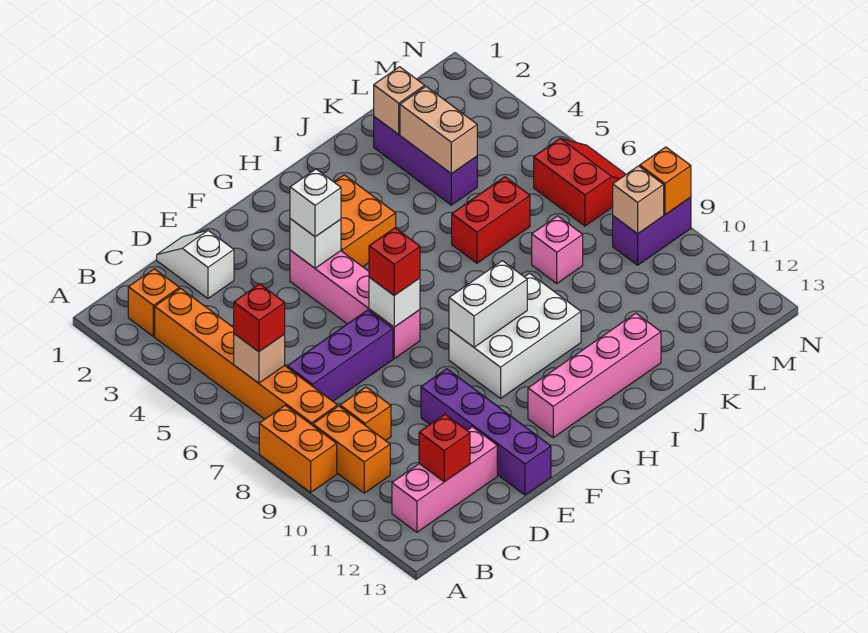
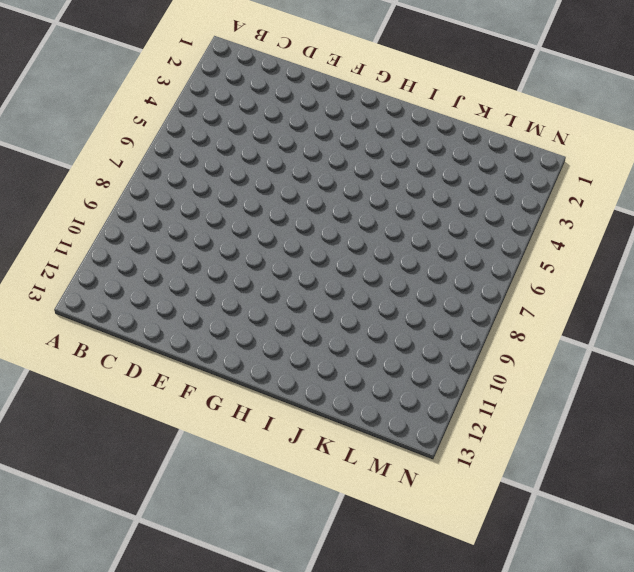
none -> orange brick A8:A9 level 1
none -> orange brick B2 level 1
none -> orange brick B3:B8 level 1
none -> orange brick B9:B10 level 1

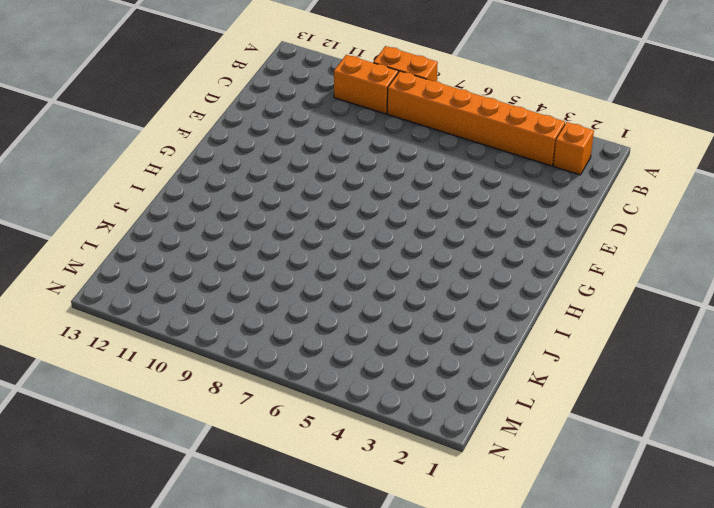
none -> pink brick B12:D12 level 1
none -> purple brick C7:E7 level 1
none -> orange brick C9 level 1
none -> white slope D1:D2 level 1 top 2

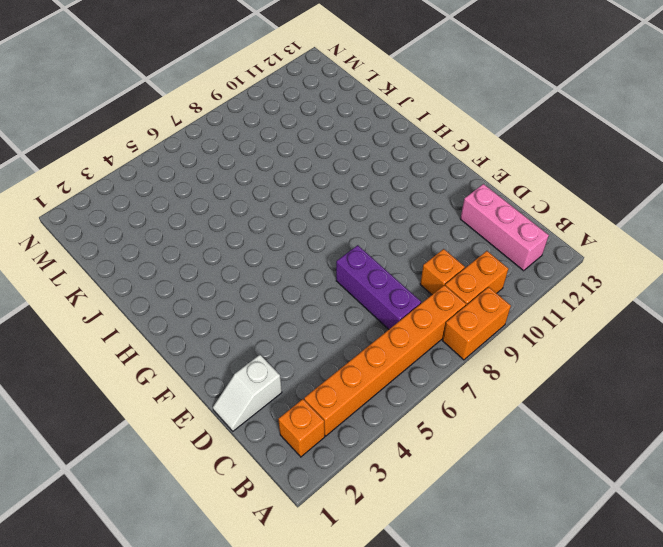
none -> purple brick E10:E13 level 1
none -> pink brick F4:F7 level 1
none -> orange brick G3:H4 level 1
none -> white brick G9:I10 level 1

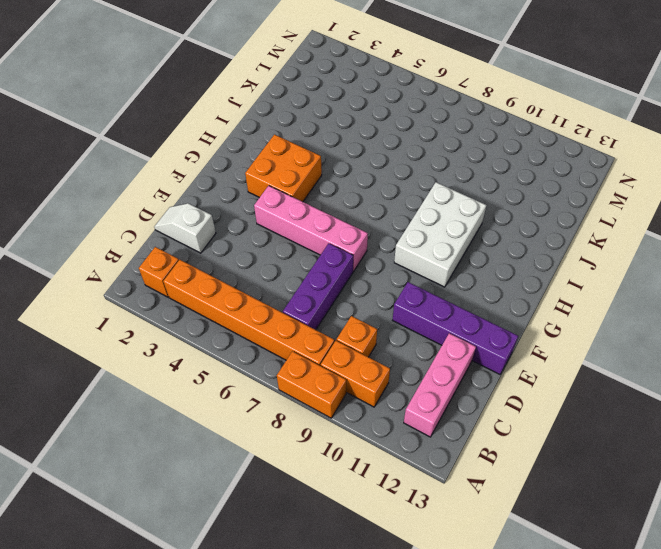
none -> pink brick G12:J12 level 1
none -> red brick J6:K6 level 1
none -> purple brick K2:K4 level 1
none -> pink brick K8 level 1

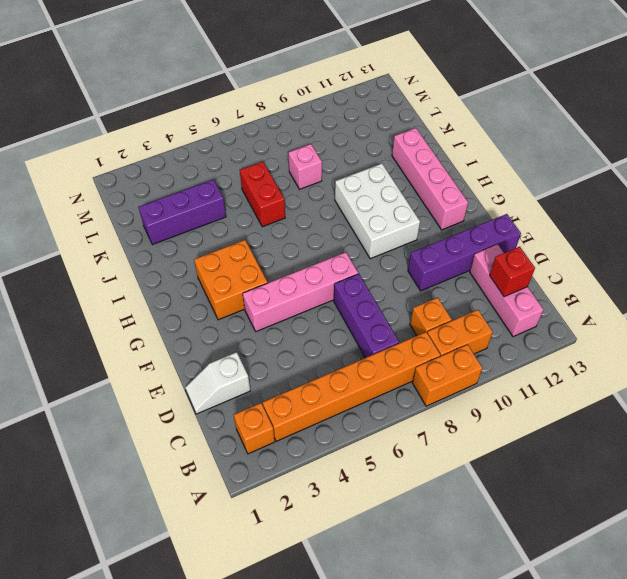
none -> red slope M6:N7 level 1 top M
none -> purple brick M9:N9 level 1
none -> tan brick B6 level 2
none -> white brick F4 level 2

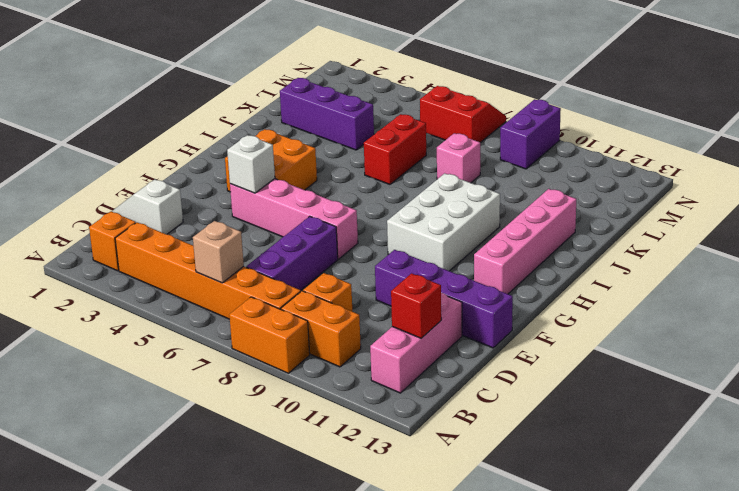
none -> white brick F7 level 2
none -> white brick G9:H9 level 2
none -> tan brick K2 level 2
none -> tan brick K3:K4 level 2

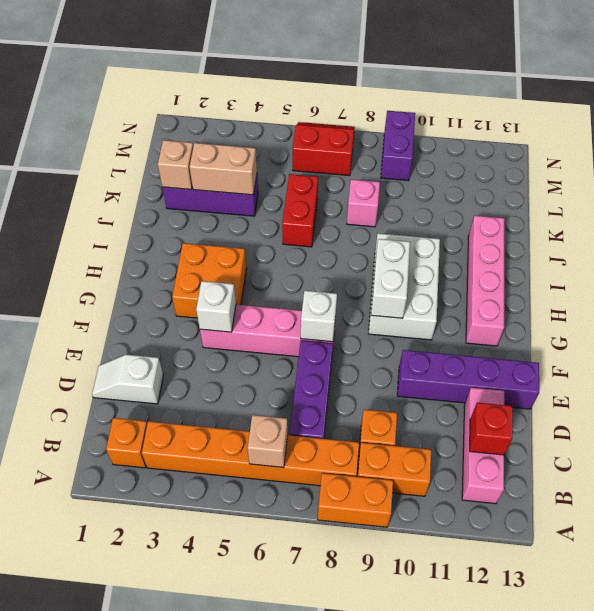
none -> tan brick M9 level 2
none -> orange brick N9 level 2
none -> red brick B6 level 3
none -> white brick F4 level 3

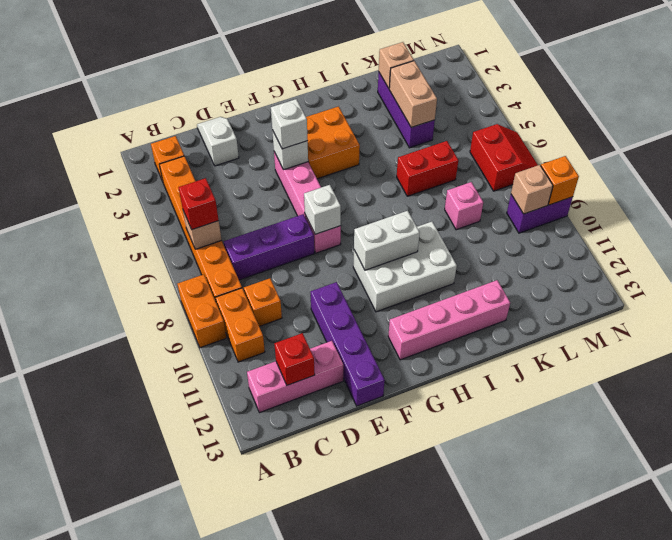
none -> red brick F7 level 3

